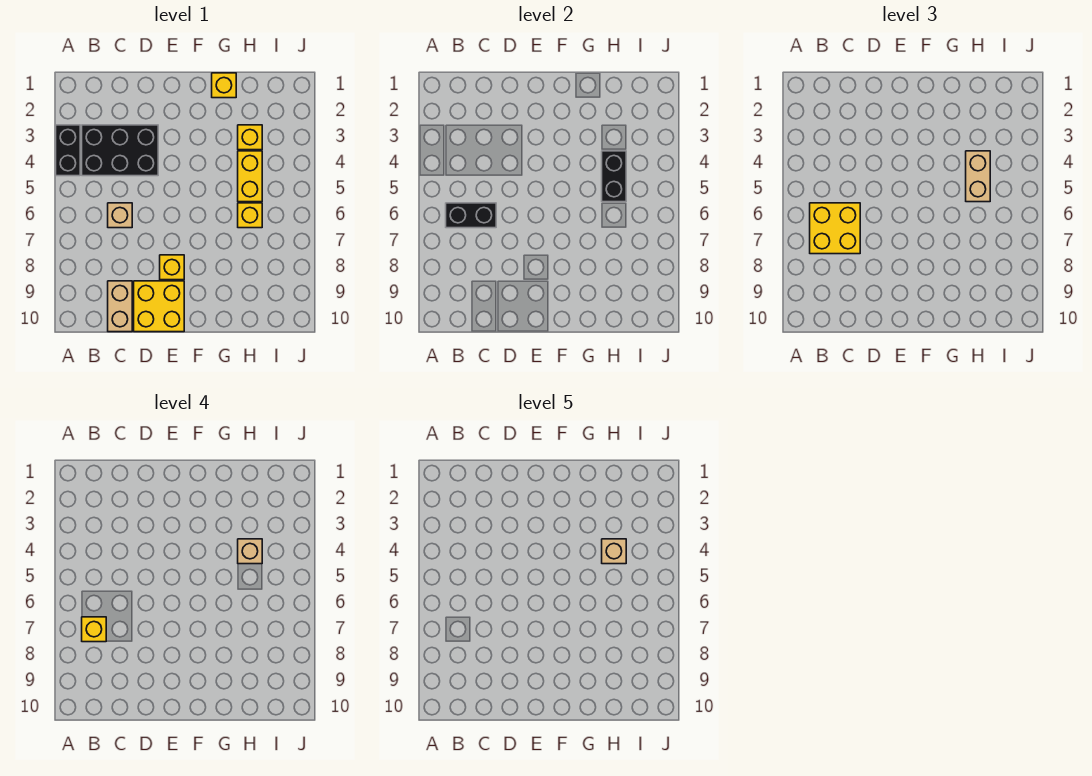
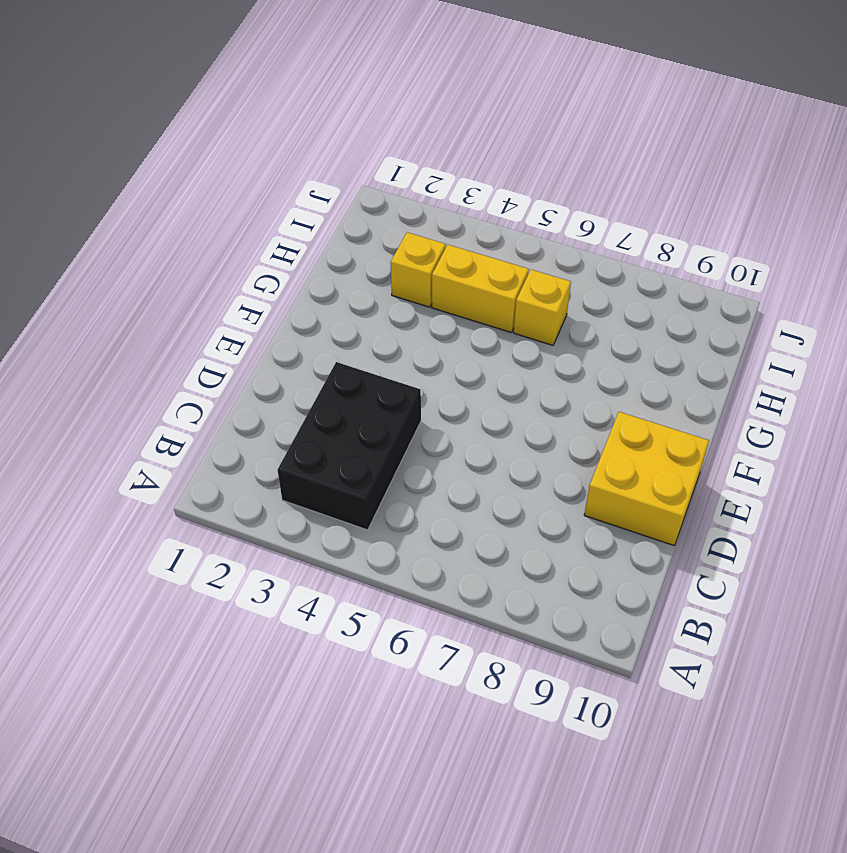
none -> black brick A3:A4 level 1
none -> tan brick C6 level 1
none -> tan brick C9:C10 level 1

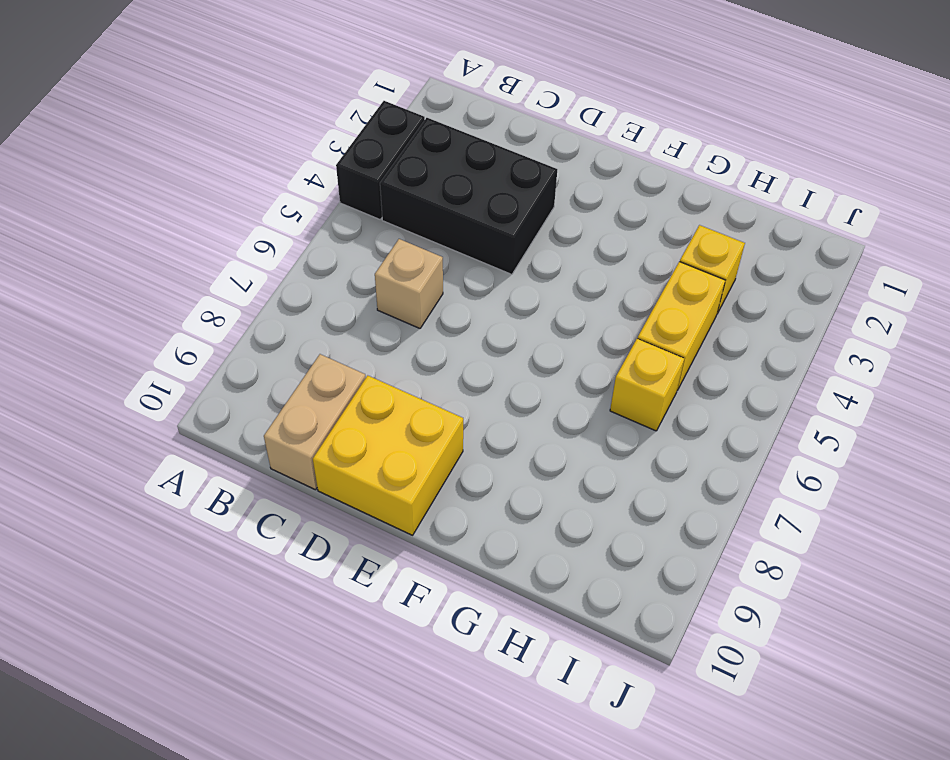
none -> yellow brick E8 level 1
none -> yellow brick G1 level 1
none -> black brick B6:C6 level 2

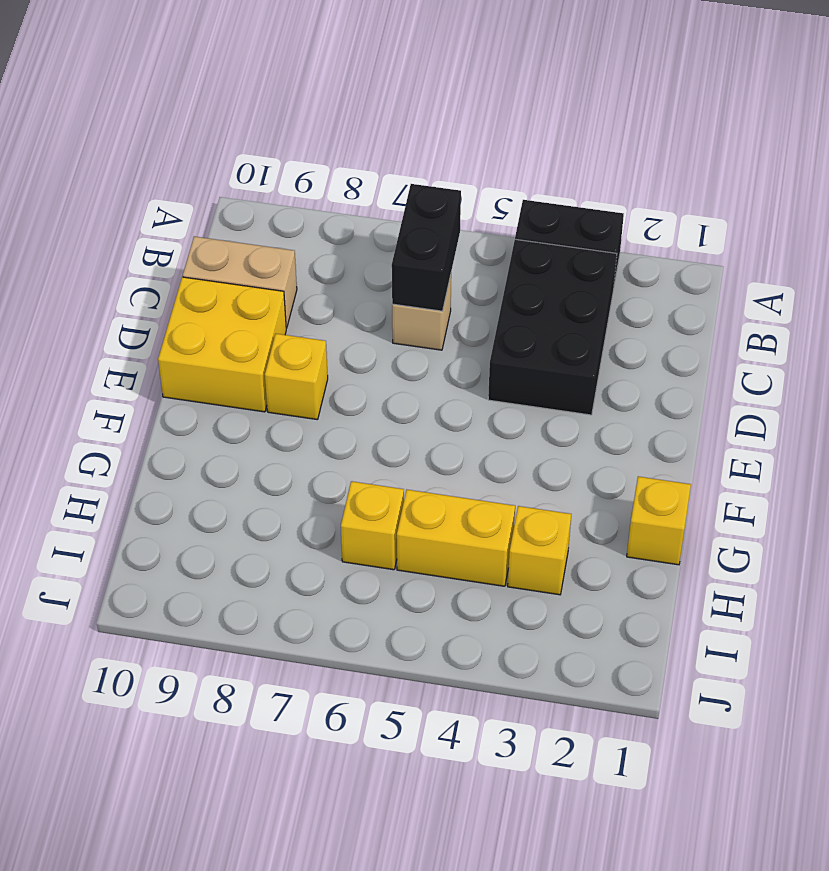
none -> black brick H4:H5 level 2
none -> yellow brick B6:C7 level 3
none -> tan brick H4:H5 level 3

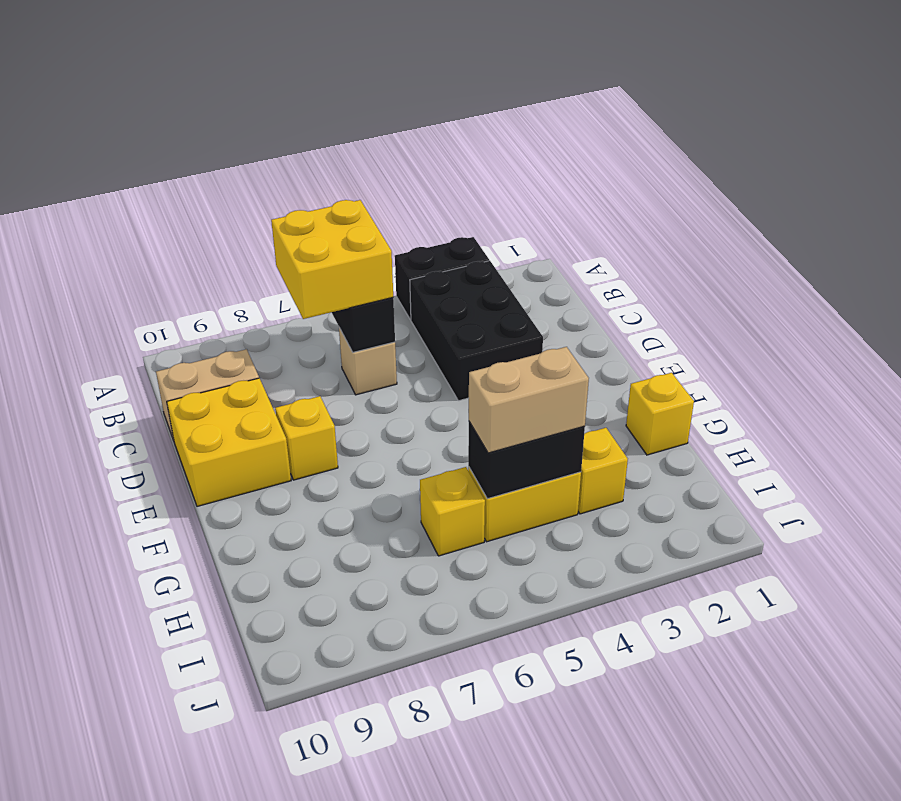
none -> yellow brick B7 level 4
none -> tan brick H4 level 4
none -> tan brick H4 level 5

